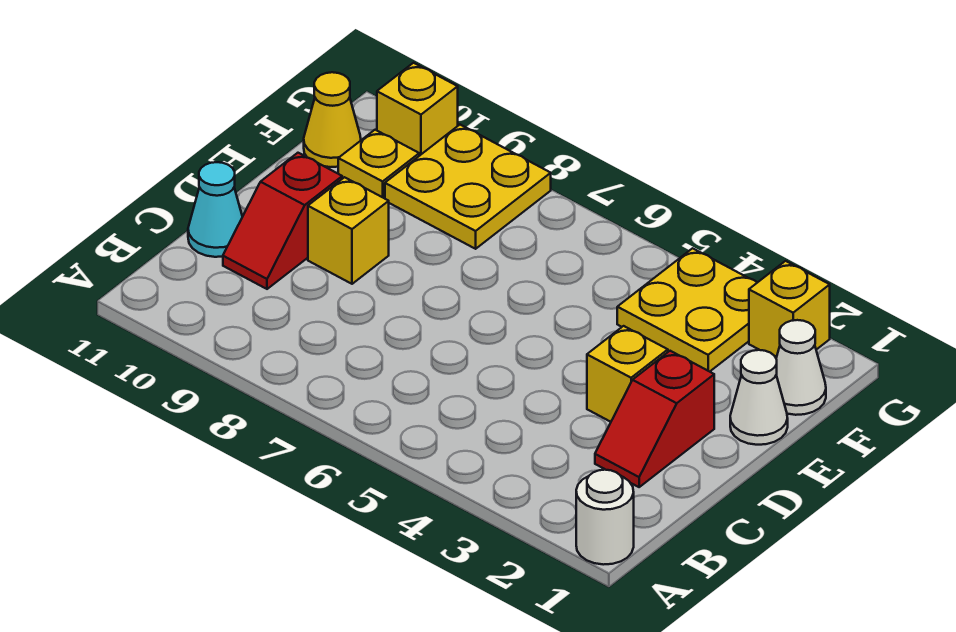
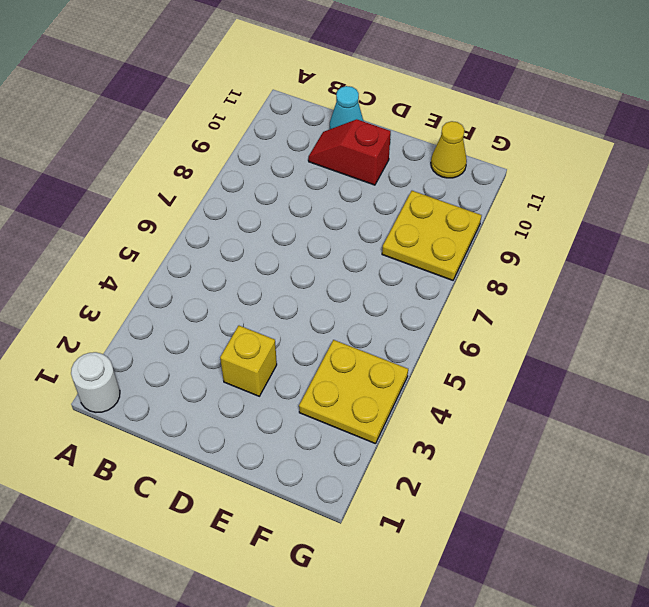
none -> red slope C2:D2 level 1 top D
none -> yellow brick D9 level 1
none -> white cone E1 level 1

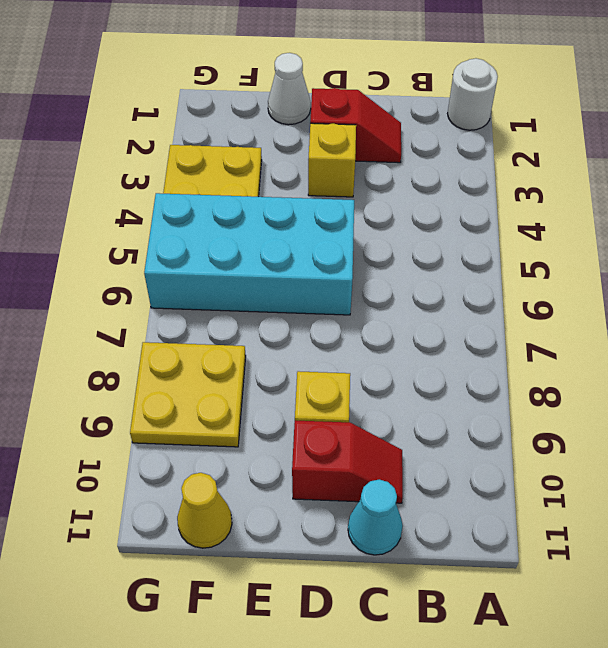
cyan brick D5:G6 level 1 -> none
none -> white cone F1 level 1
none -> yellow plate F10 level 1
none -> yellow brick G2 level 1

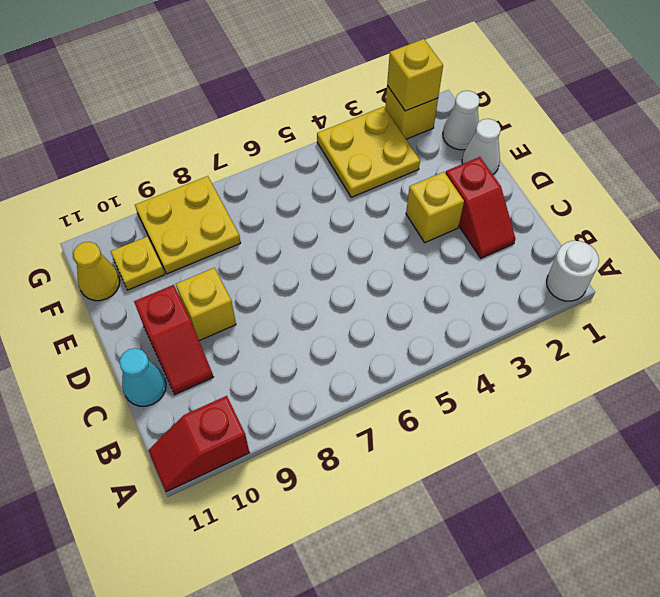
red slope A10:A11 level 1 top 10 -> none
yellow brick G2 level 2 -> yellow brick G10 level 1

